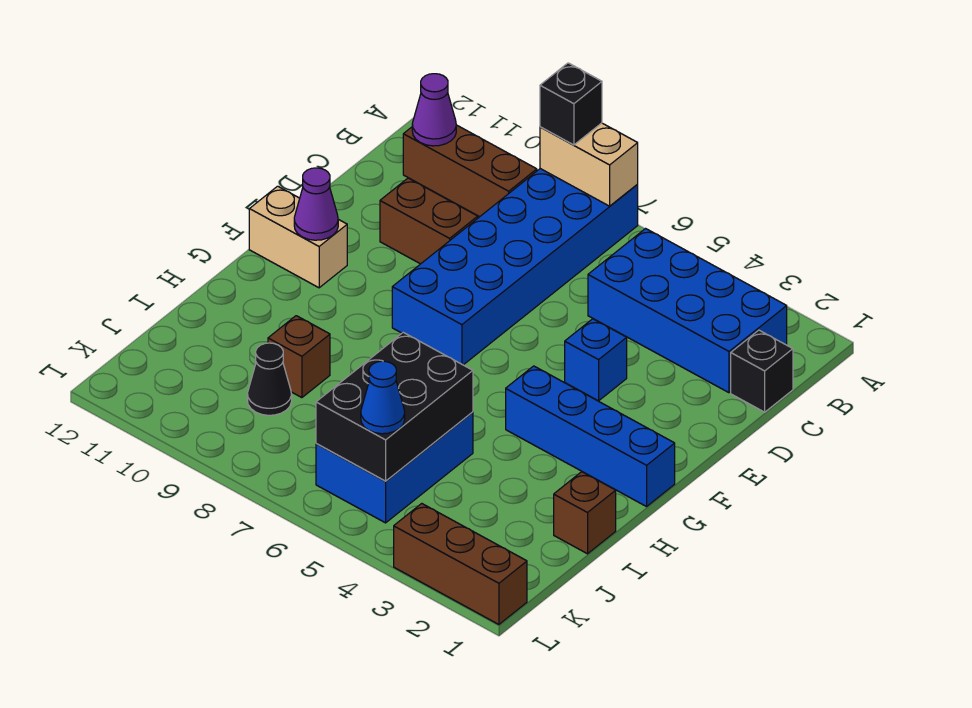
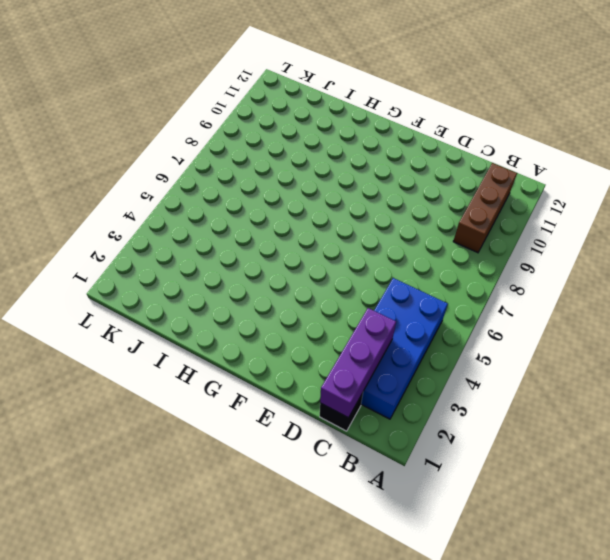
purple brick C1:C3 level 2 -> none
none -> blue brick A7:F8 level 1
none -> brown brick D9:D10 level 1
none -> blue brick E4 level 1

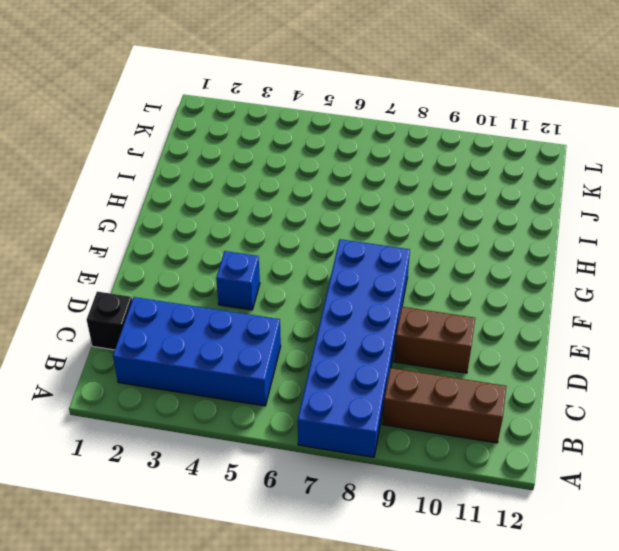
none -> tan brick F11:F12 level 1
none -> blue brick G1:G4 level 1
none -> brown brick I1 level 1

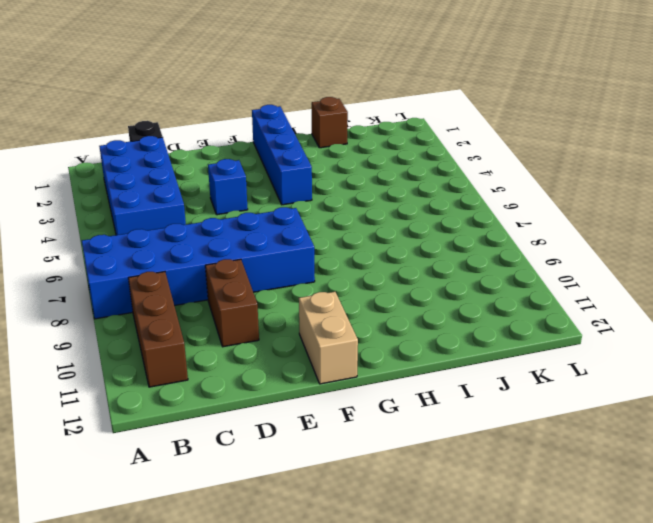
none -> blue brick I5:K6 level 1
none -> brown brick I9 level 1
none -> black cone J9 level 1

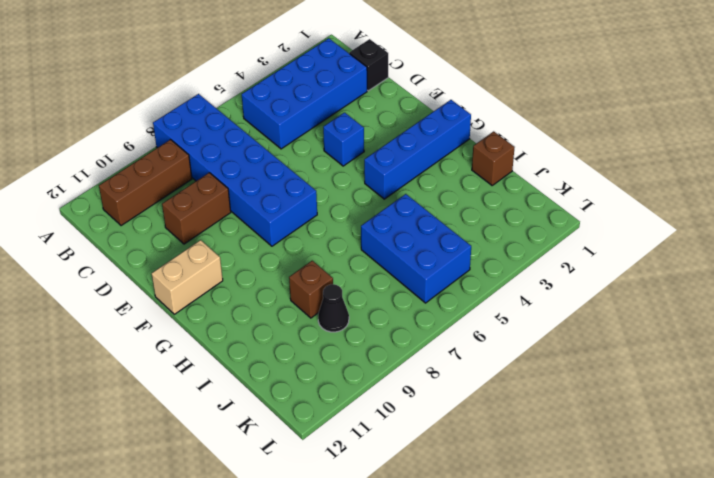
none -> brown brick L1:L3 level 1
none -> tan brick A7:A8 level 2
none -> purple cone B11 level 2

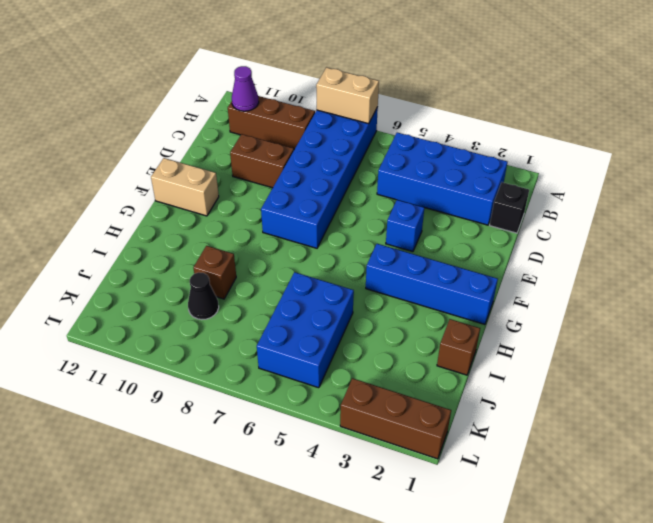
none -> purple cone F11 level 2
none -> black brick I5:K6 level 2
none -> black brick A8 level 3

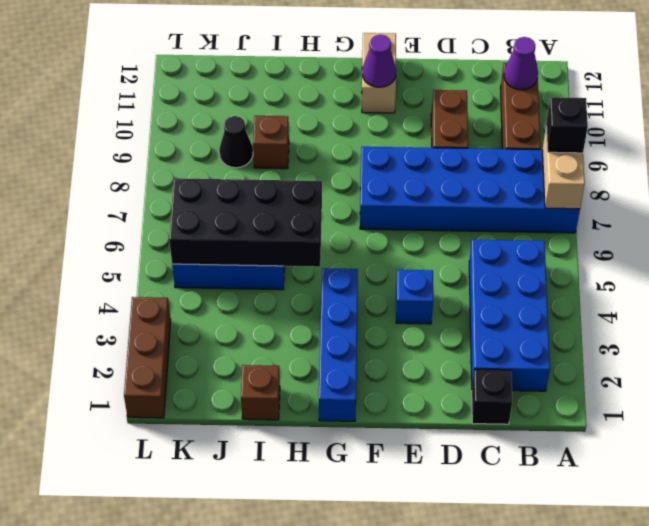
black brick H5:K6 level 2 -> black brick I5:K6 level 2
none -> blue cone K5 level 3

